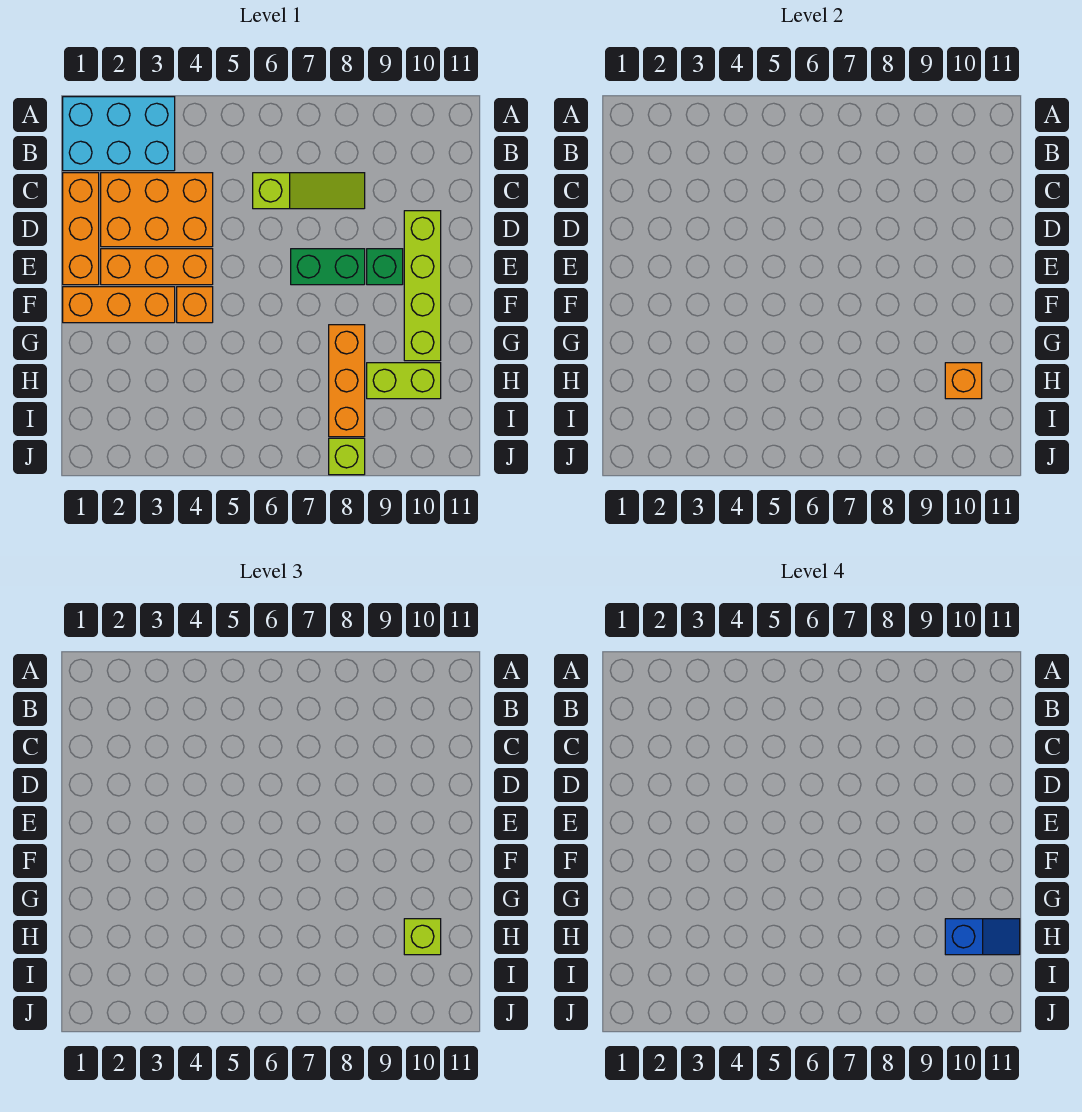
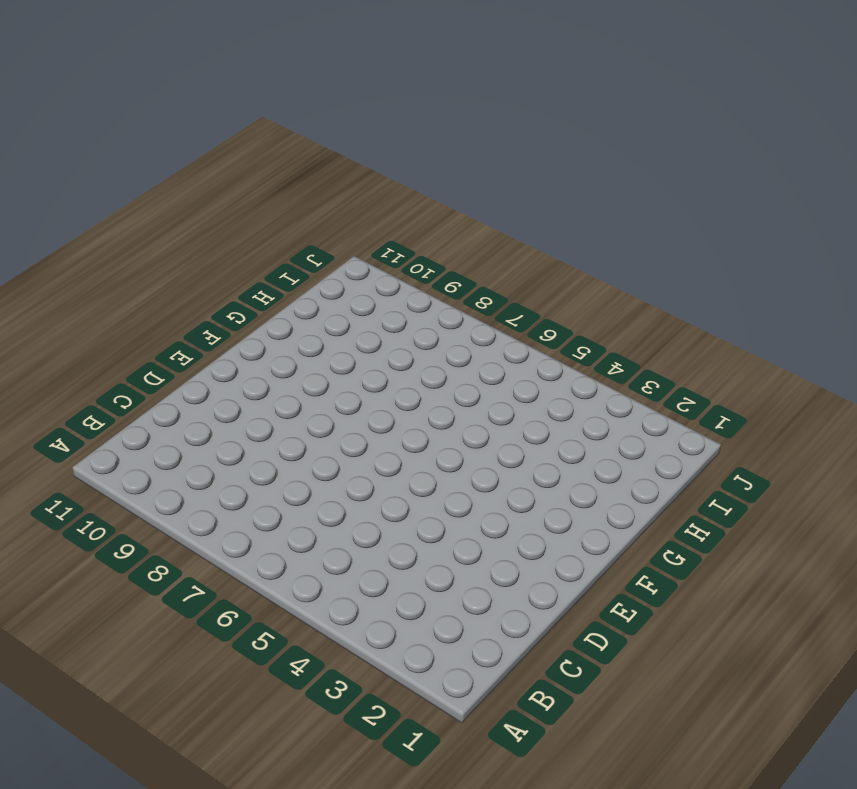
none -> cyan brick A1:B3 level 1
none -> orange brick C1:E1 level 1
none -> orange brick C2:D4 level 1

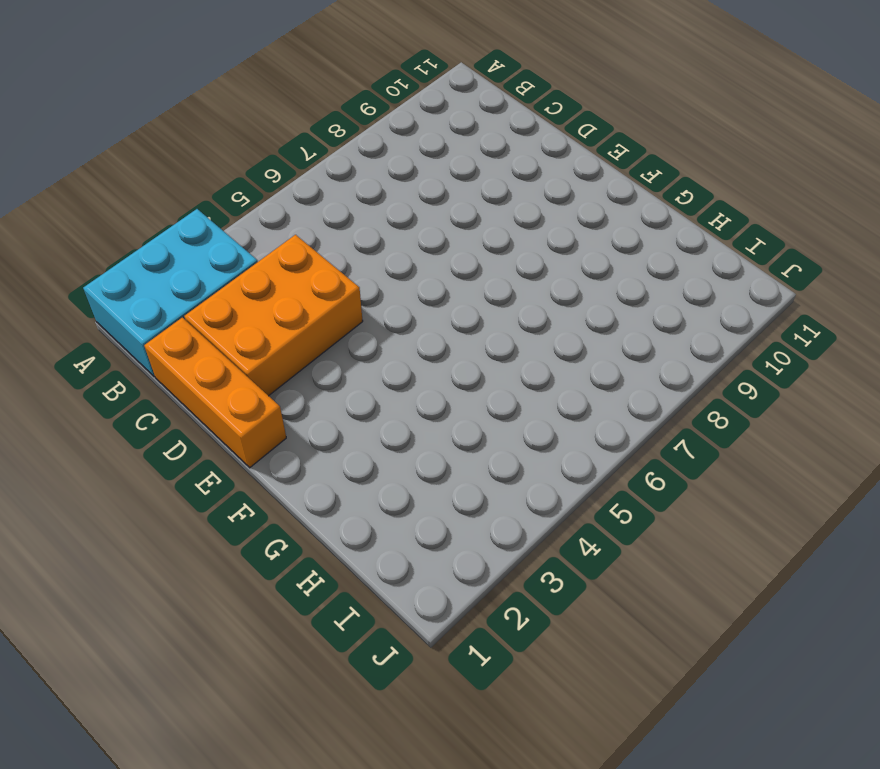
none -> lime slope C6:C8 level 1 top 6
none -> lime brick D10:G10 level 1
none -> orange brick E2:E4 level 1

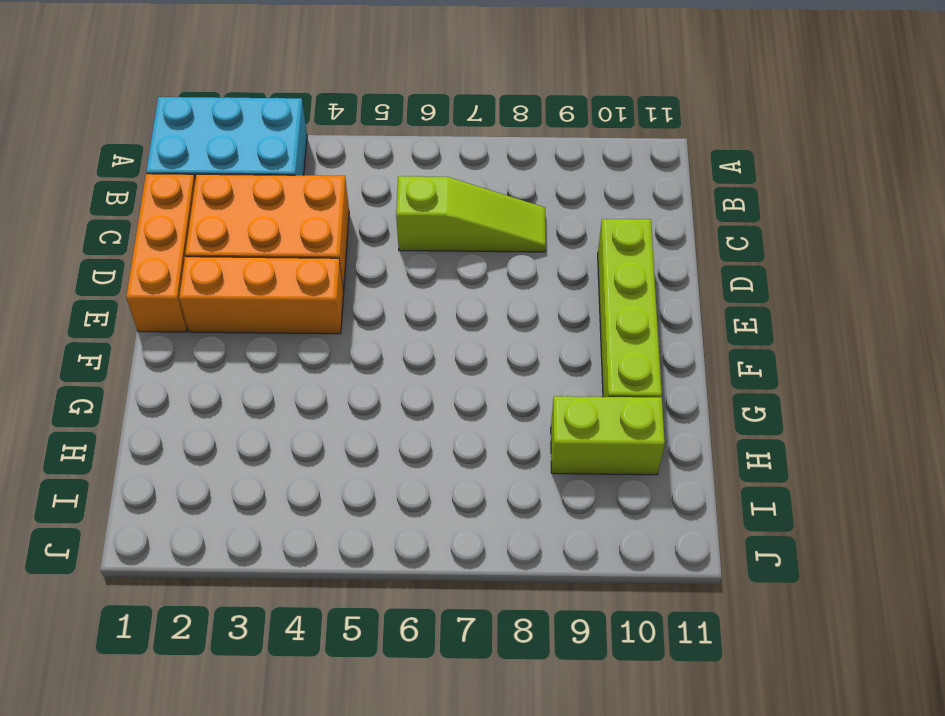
none -> green brick E7:E8 level 1
none -> green brick E9 level 1
none -> orange brick F1:F3 level 1

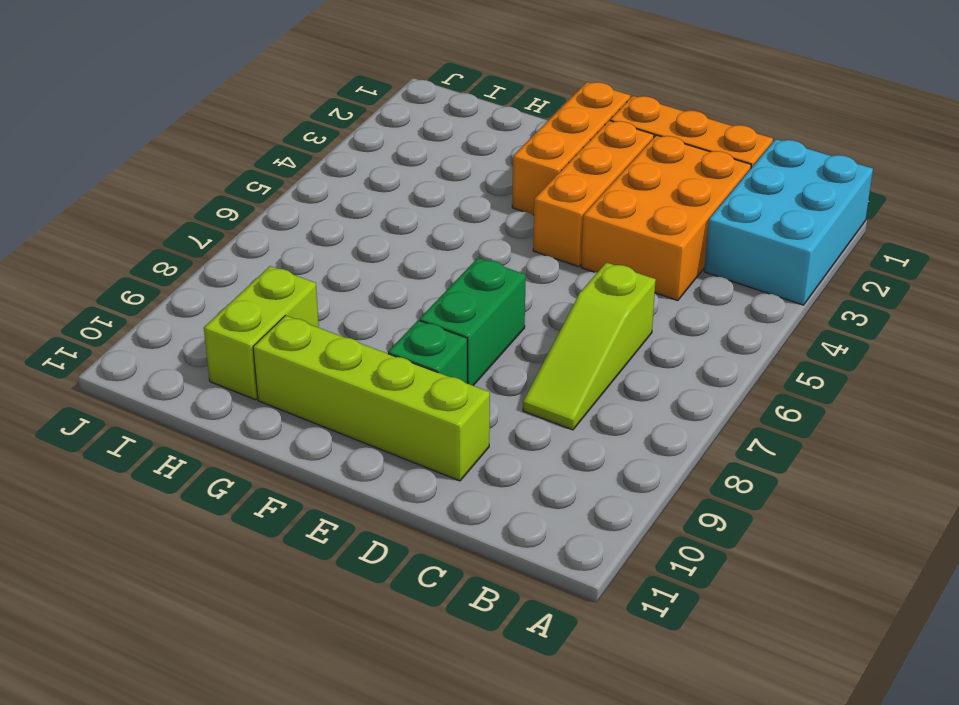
none -> orange brick F4 level 1
none -> orange brick G8:I8 level 1
none -> lime brick J8 level 1

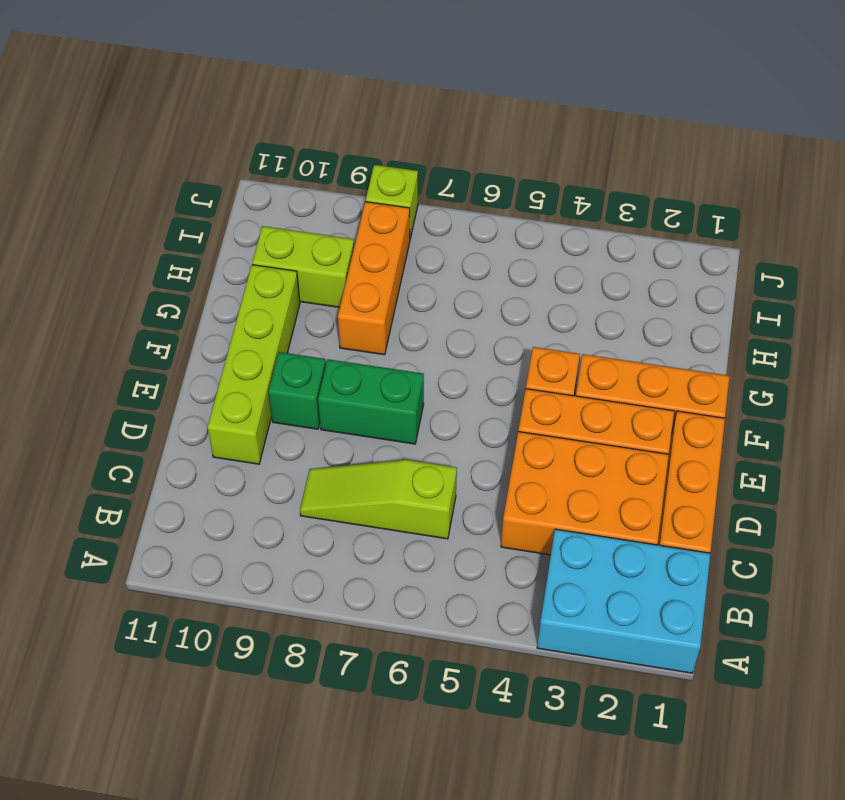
none -> orange brick H10 level 2
none -> lime brick H10 level 3
none -> blue slope H10:H11 level 4 top 10

